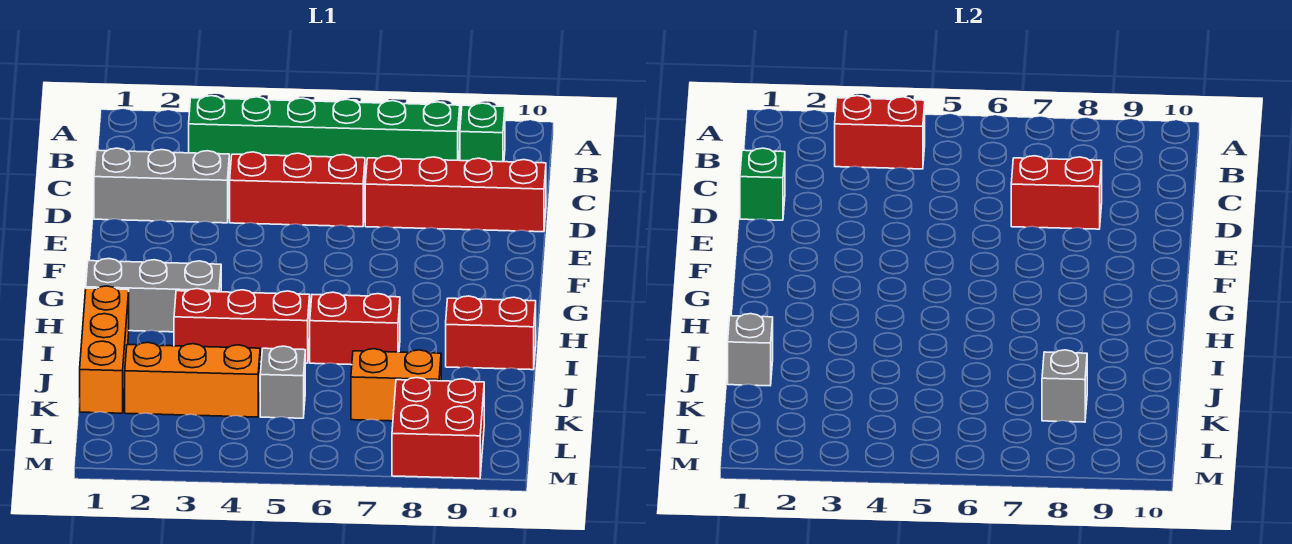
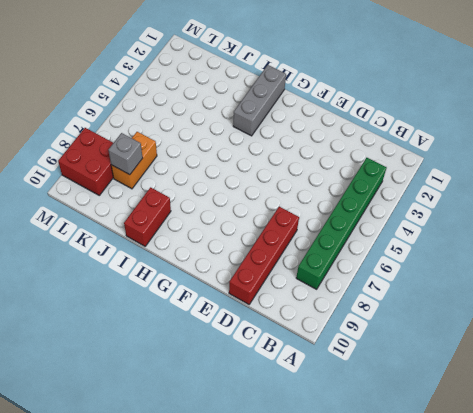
none -> green brick B9 level 1
none -> grey brick D1:D3 level 1
none -> red brick D4:D6 level 1

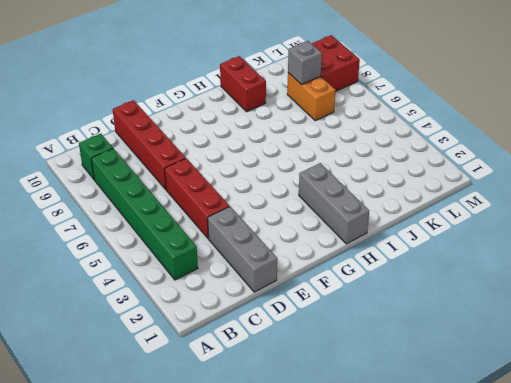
none -> orange brick I1:K1 level 1
none -> red brick I3:I5 level 1
none -> red brick I6:I7 level 1

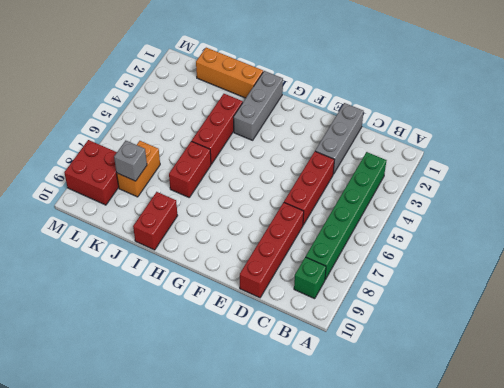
none -> orange brick K2:K4 level 1
none -> grey brick K5 level 1
none -> red brick B3:B4 level 2

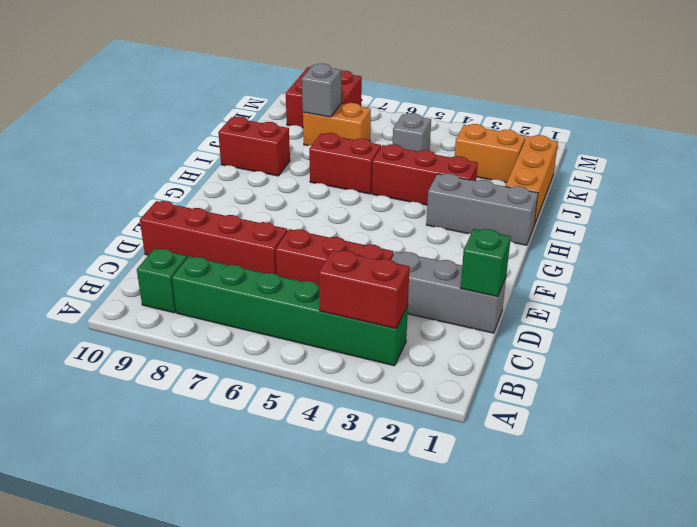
orange brick K2:K3 level 1 -> orange brick K2:K4 level 1
none -> red brick D7:D8 level 2
none -> grey brick J1 level 2

